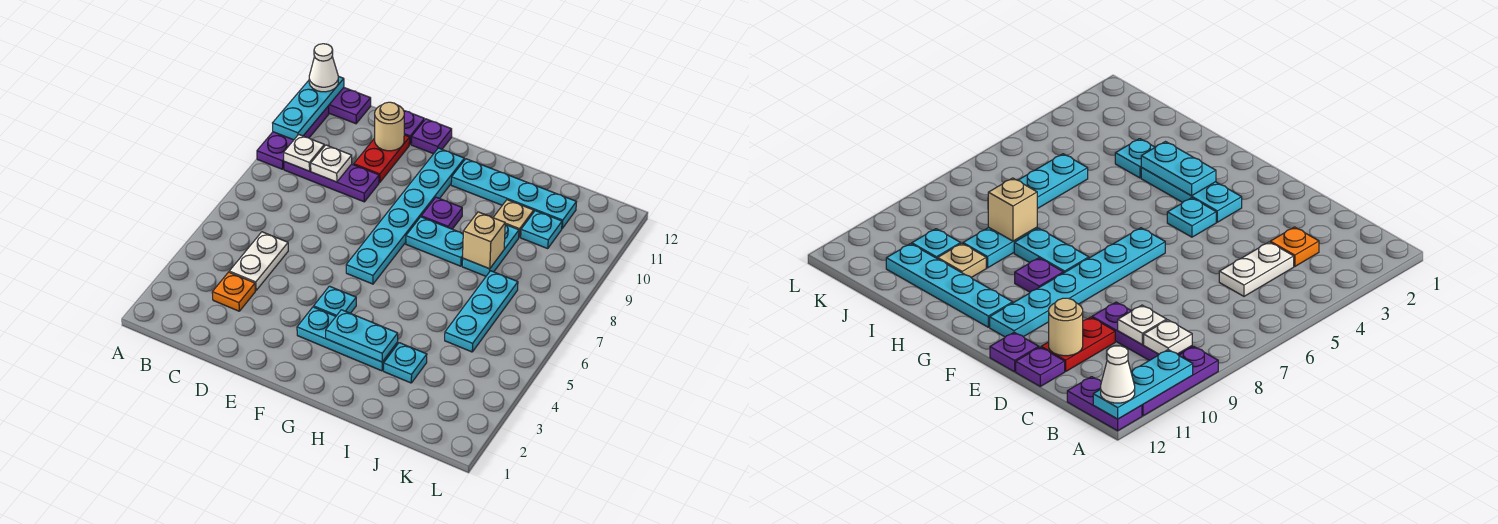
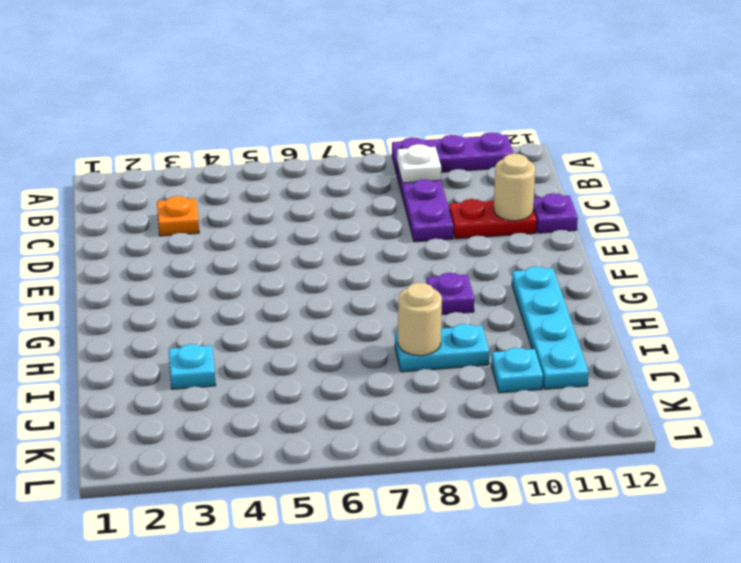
tan round brick I8 level 2 -> tan brick I8 level 2
none -> purple plate A12:B12 level 1
none -> white plate C4:C5 level 1
none -> purple plate E12 level 1

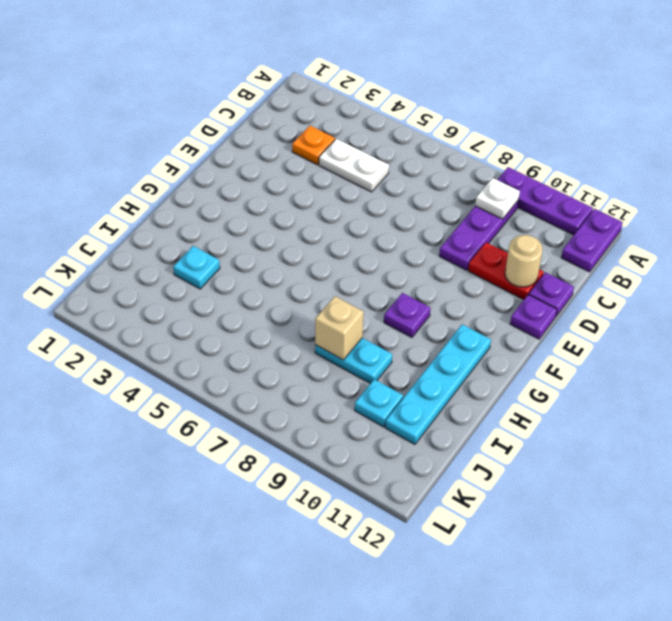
none -> cyan plate F3:H3 level 1
none -> cyan plate F4 level 1
none -> cyan plate F6:F11 level 1

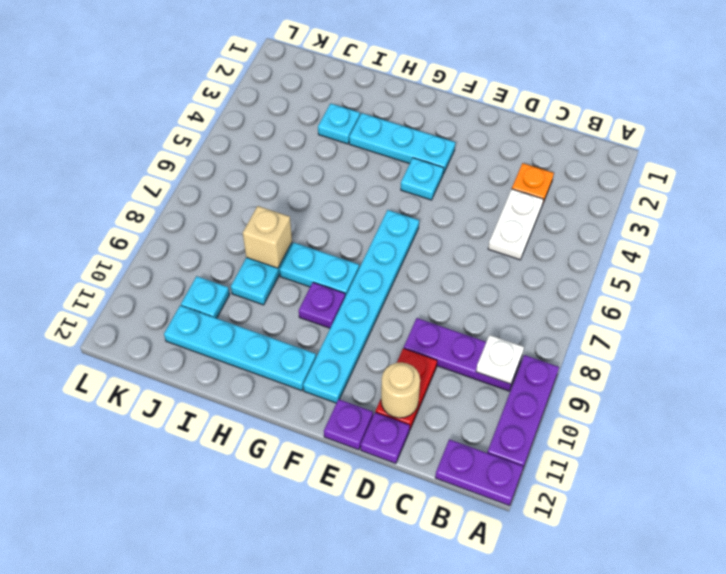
none -> tan plate I10 level 1
none -> cyan plate J5:J7 level 1
none -> cyan plate A10:A12 level 2

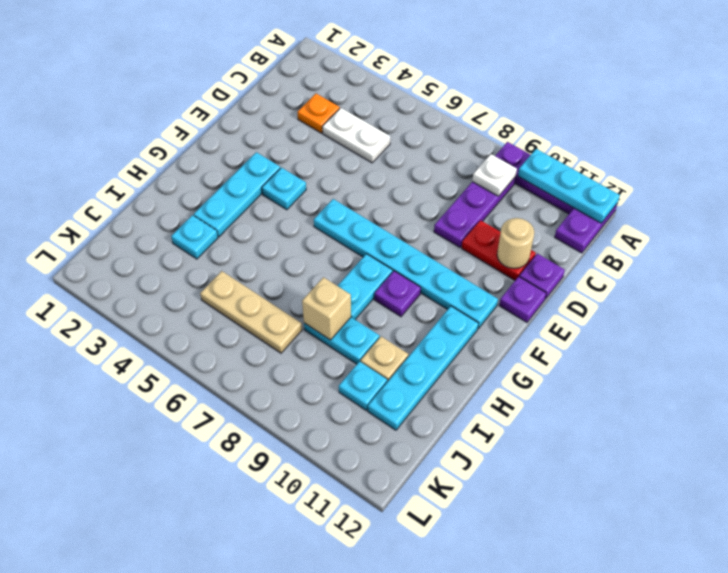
tan plate J5:J7 level 1 -> cyan plate J5:J7 level 1
none -> white plate C9 level 2
none -> cyan plate G3:H3 level 2
none -> white cone A12 level 3

